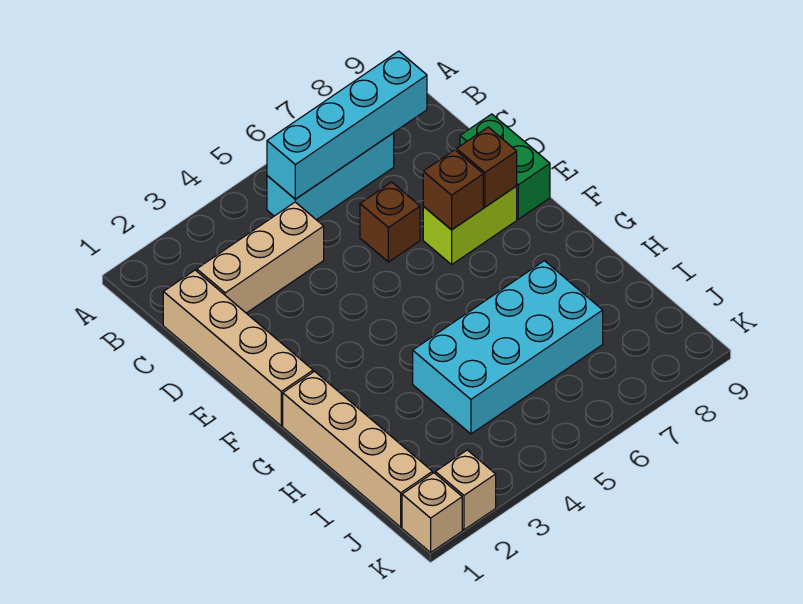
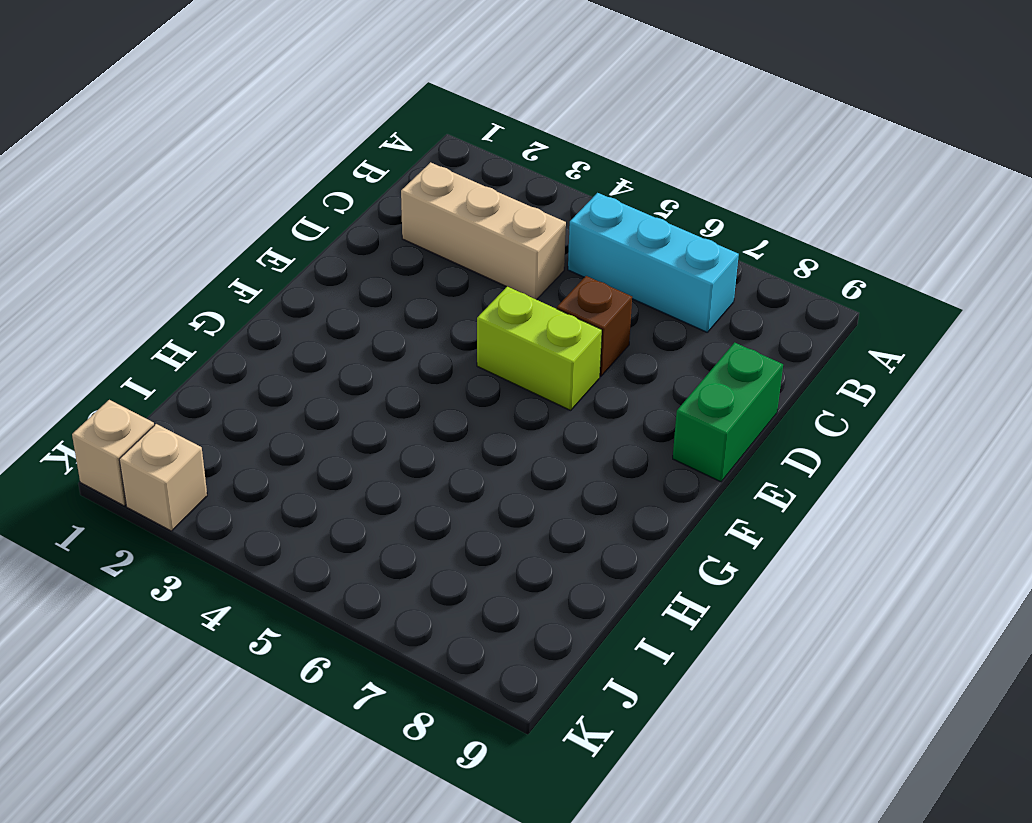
lime brick E5:E6 level 1 -> lime brick E7:E8 level 1
none -> tan brick C1:F1 level 1
none -> tan brick G1:J1 level 1
none -> cyan brick H4:I7 level 1

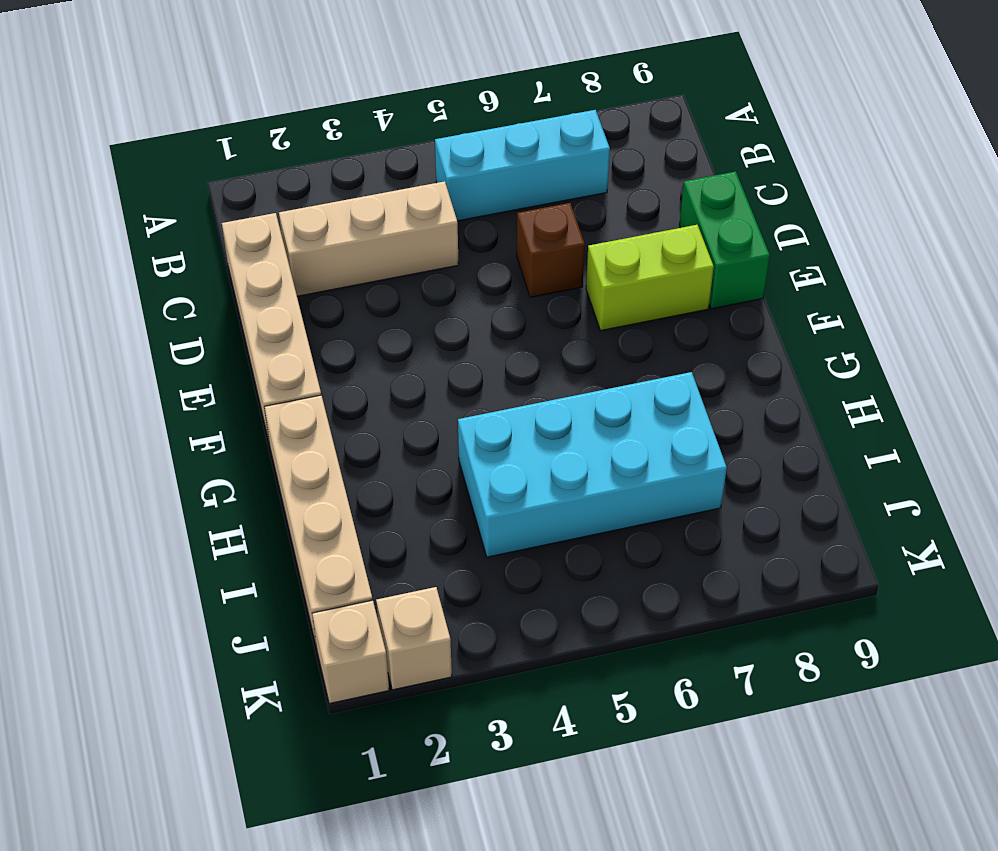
none -> cyan brick B5:B8 level 2
none -> brown brick E7 level 2
none -> brown brick E8 level 2

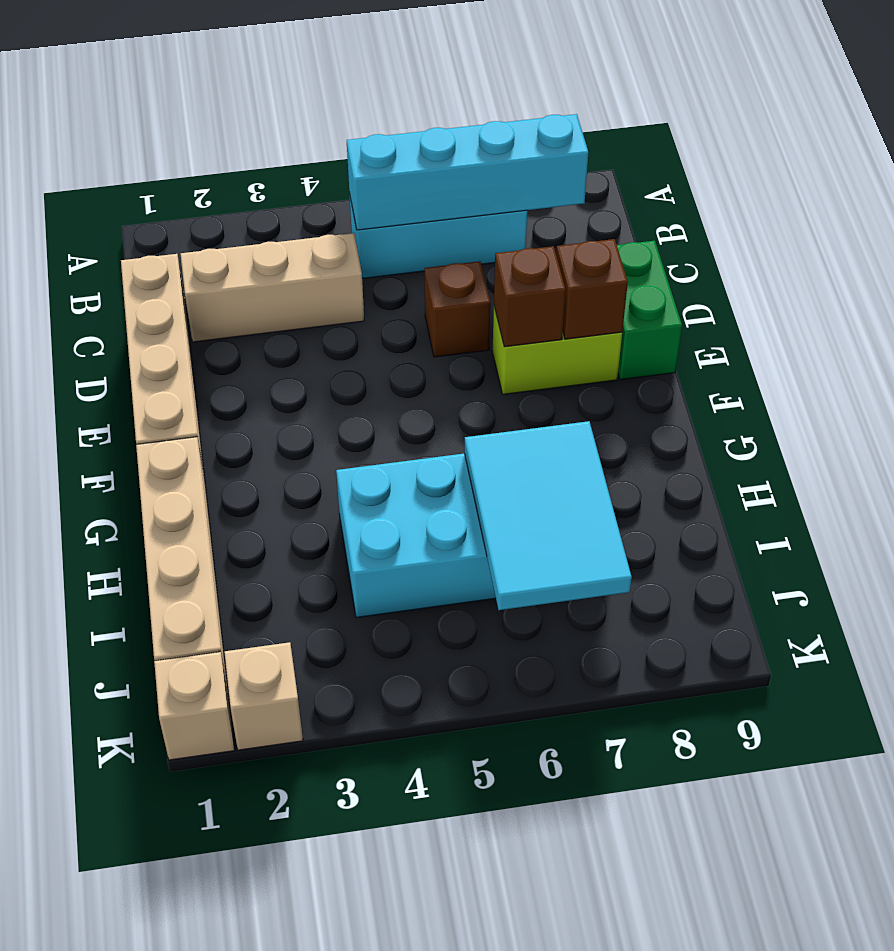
cyan tile H6:J7 level 2 -> none

